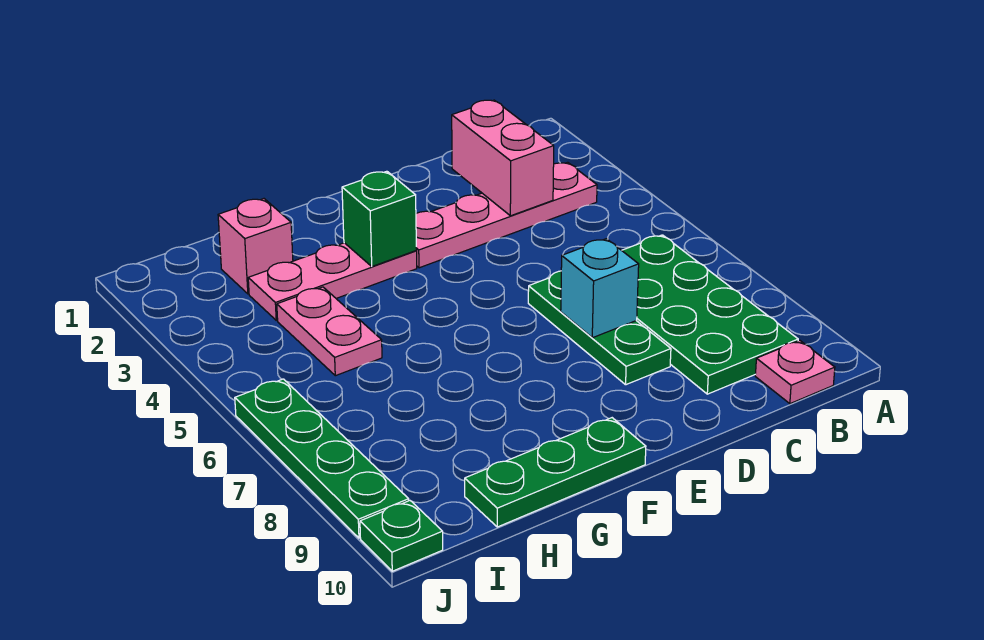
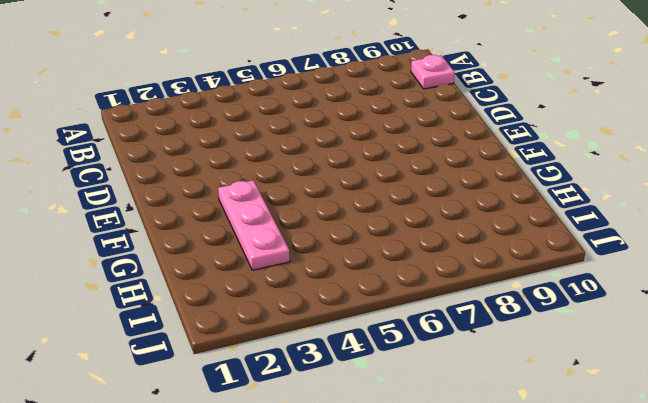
none -> pink plate B3:E3 level 1
none -> green plate B6:C9 level 1
none -> green plate D6:D8 level 1

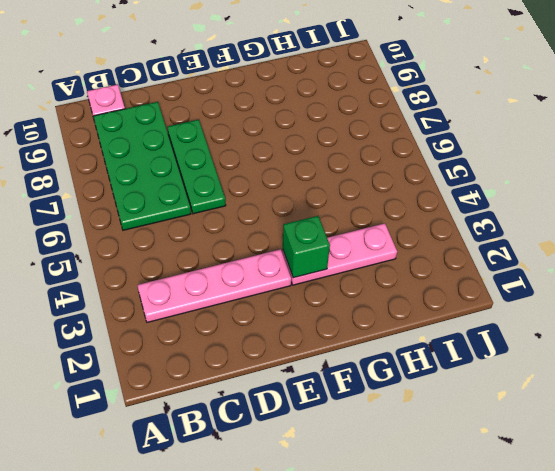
none -> green plate F10:H10 level 1
none -> pink brick H2 level 1
none -> pink plate H4:H5 level 1

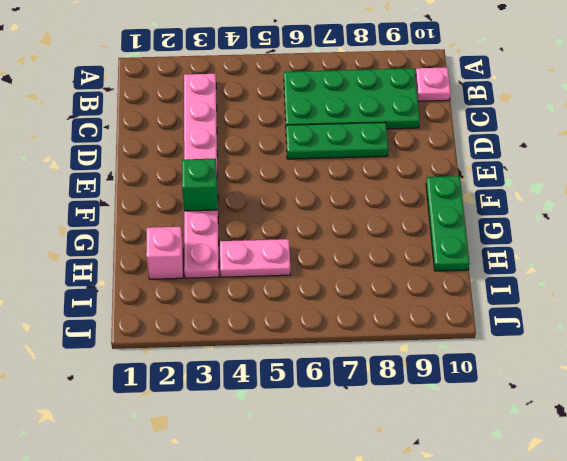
none -> green plate J6:J9 level 1
none -> green plate J10 level 1
none -> pink brick C2:C3 level 2

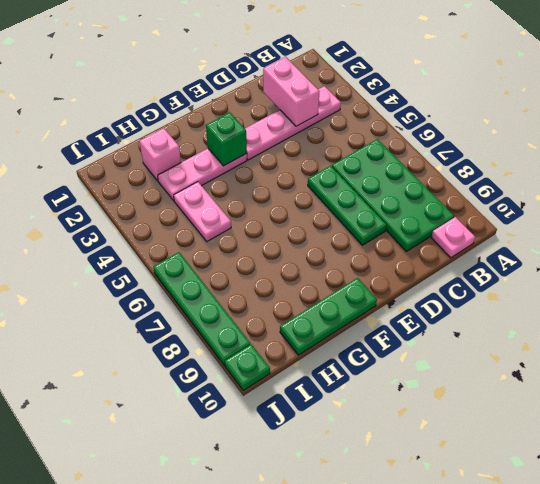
none -> cyan brick D7 level 2

